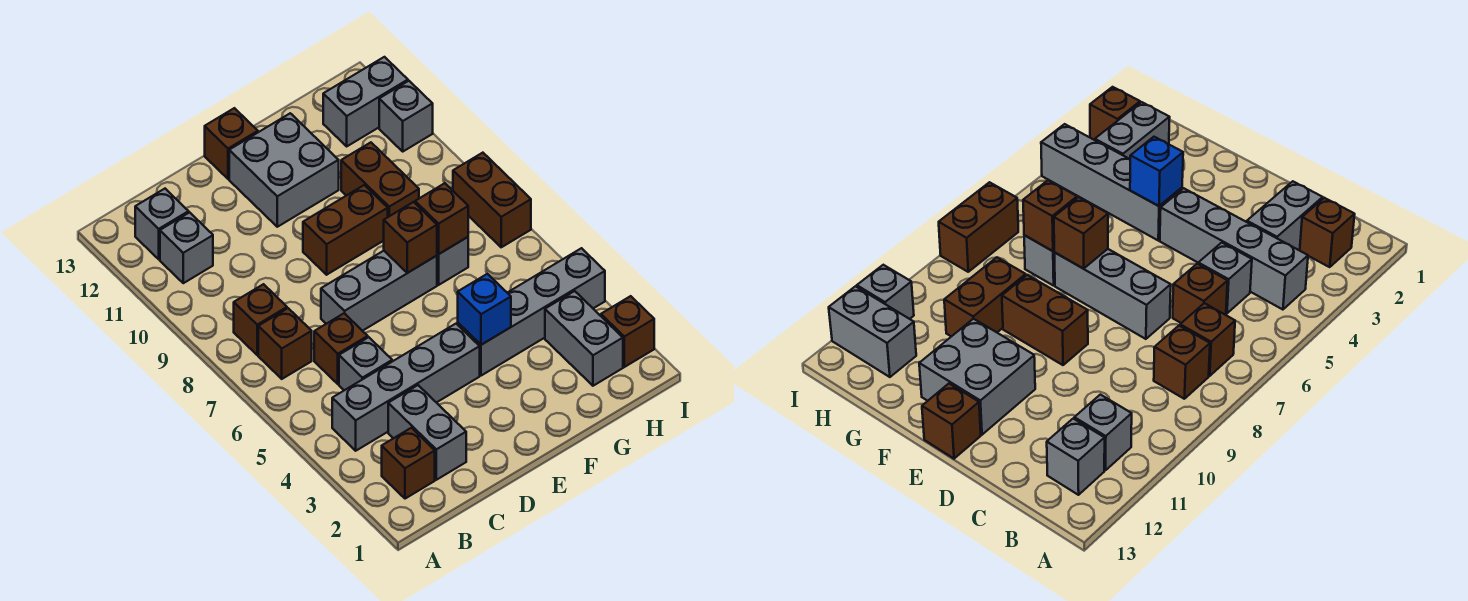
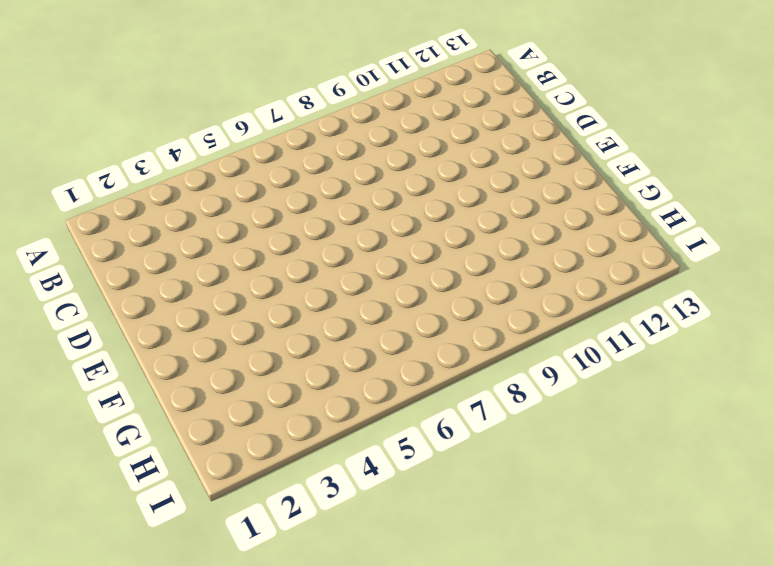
none -> brown brick B2 level 1
none -> grey brick B4:E4 level 1
none -> brown brick B7 level 1

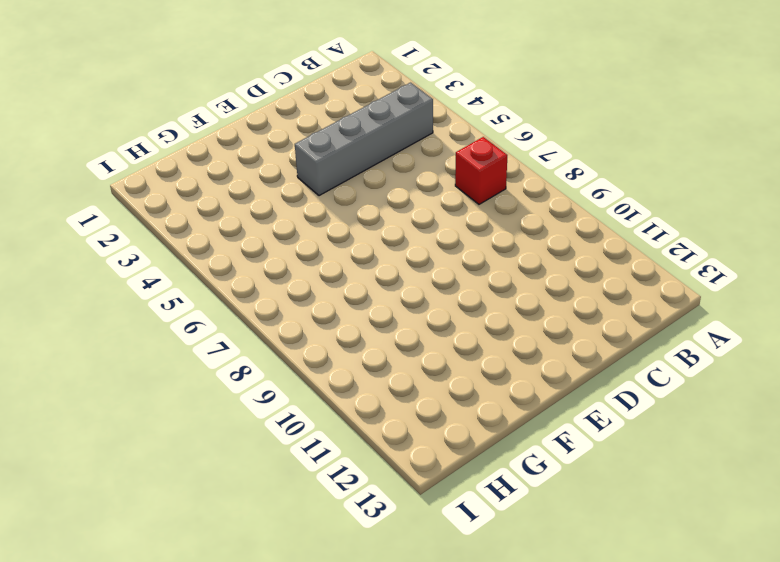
red brick B7 level 1 -> brown brick B7 level 1
none -> brown brick B2 level 1
none -> brown brick B8 level 1
none -> grey brick B11 level 1

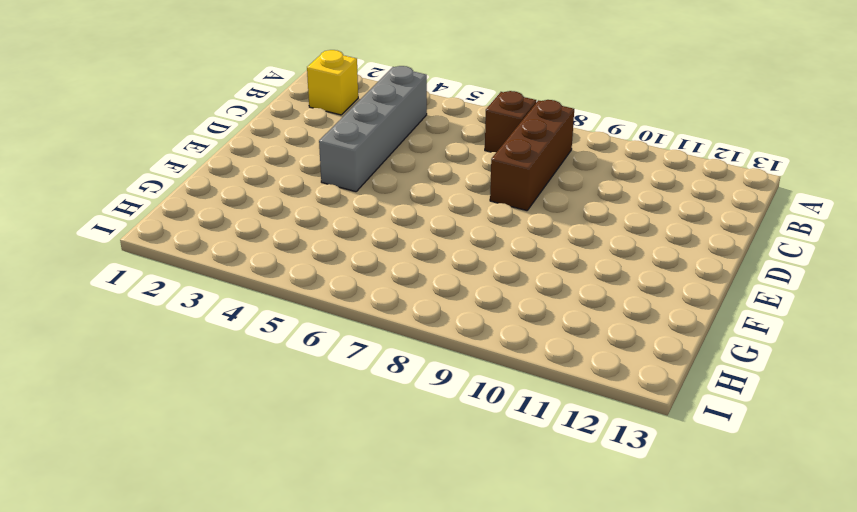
yellow brick B2 level 1 -> brown brick B2 level 1
brown brick B8:D8 level 1 -> brown brick B8 level 1
none -> grey brick B11 level 1
none -> grey brick B12 level 1
none -> grey brick C2:C3 level 1

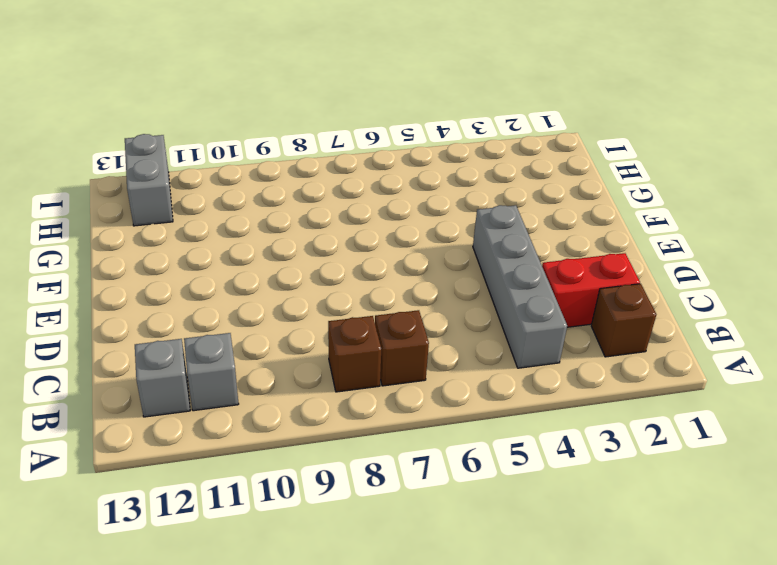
red brick C2:C3 level 1 -> grey brick C2:C3 level 1
none -> grey brick C5 level 1
none -> brown brick C6 level 1
none -> grey brick D7:F7 level 1

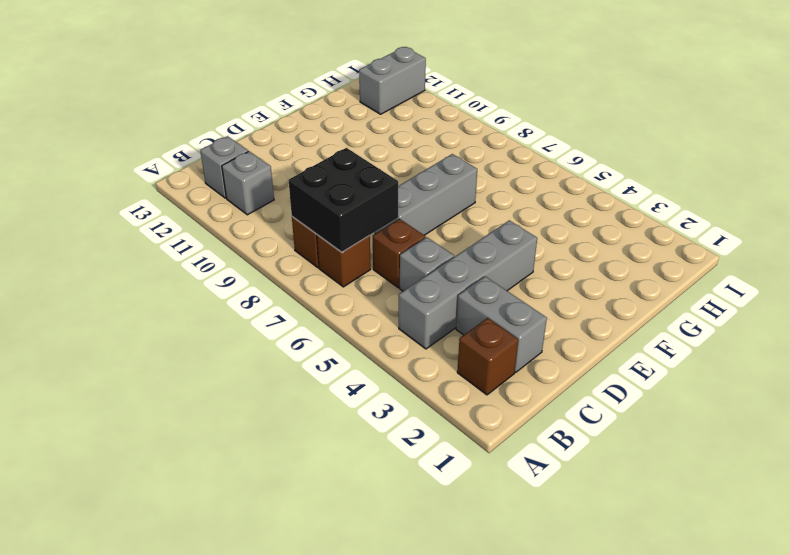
black brick B7:C8 level 2 -> none
none -> brown brick E9:F9 level 1
none -> grey brick E11:F12 level 1
none -> brown brick E13 level 1

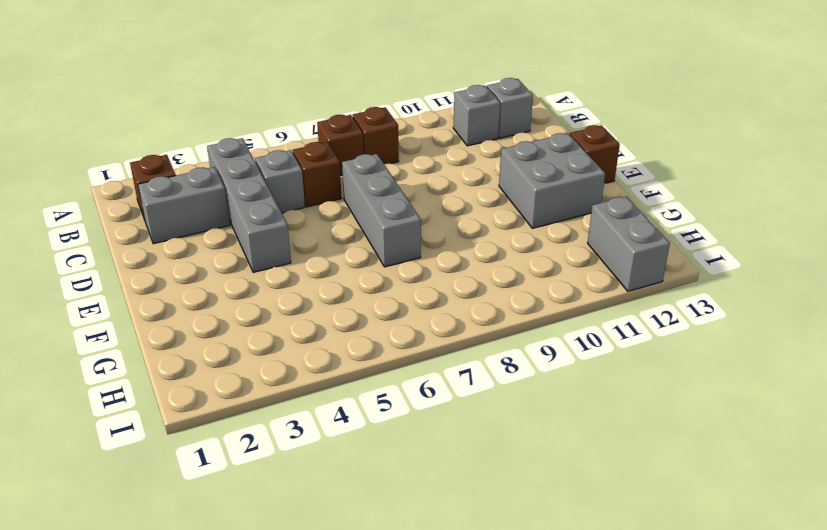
none -> brown brick E9:F9 level 1
none -> grey brick F4:I4 level 1
none -> grey brick G7 level 1

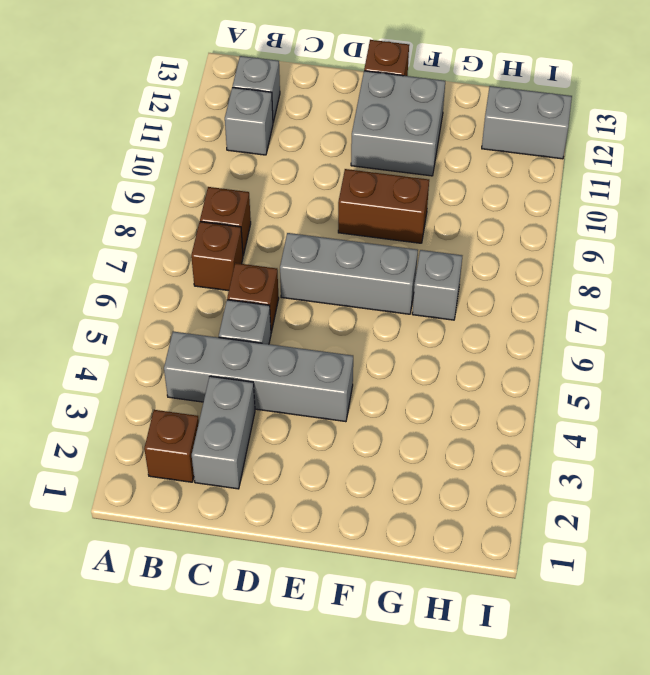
none -> grey brick F4:I4 level 1
none -> brown brick G9:G10 level 1
none -> grey brick H2:H3 level 1

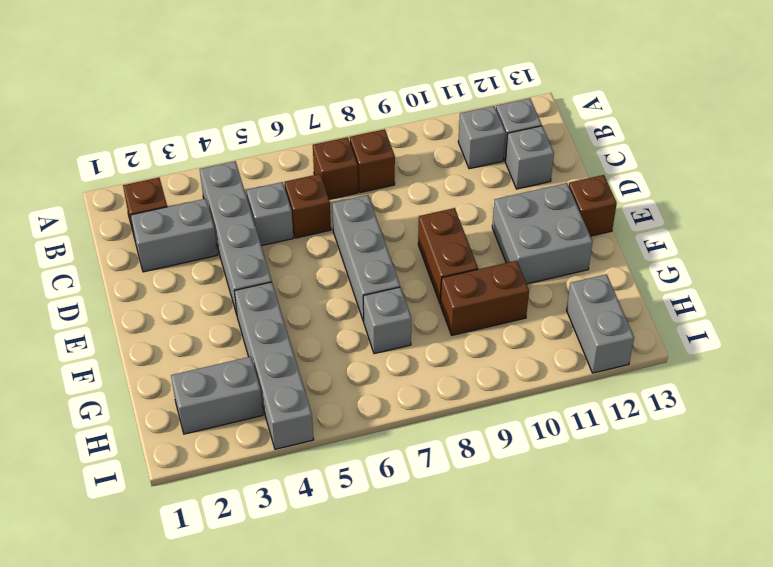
grey brick C12 level 1 -> grey brick I11 level 1
none -> brown brick I2 level 1
none -> brown brick I7:I8 level 1
none -> blue brick F4 level 2

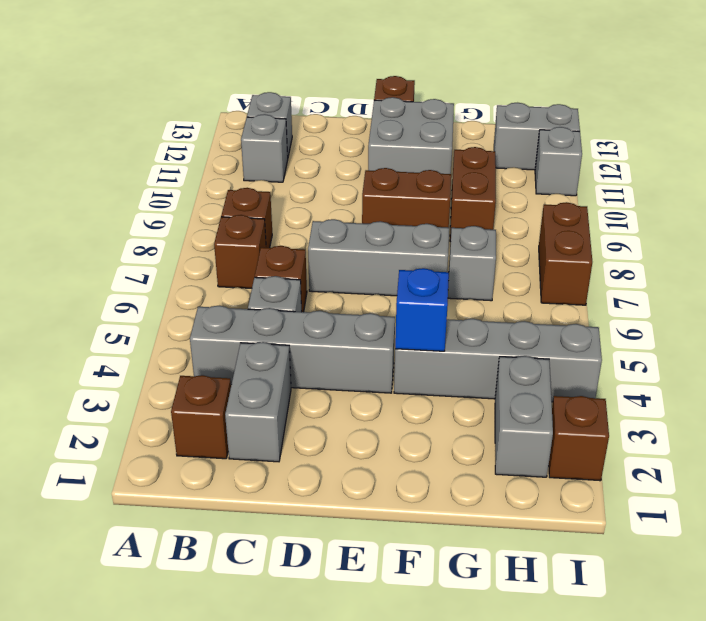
none -> brown brick F7 level 2
none -> brown brick G7 level 2

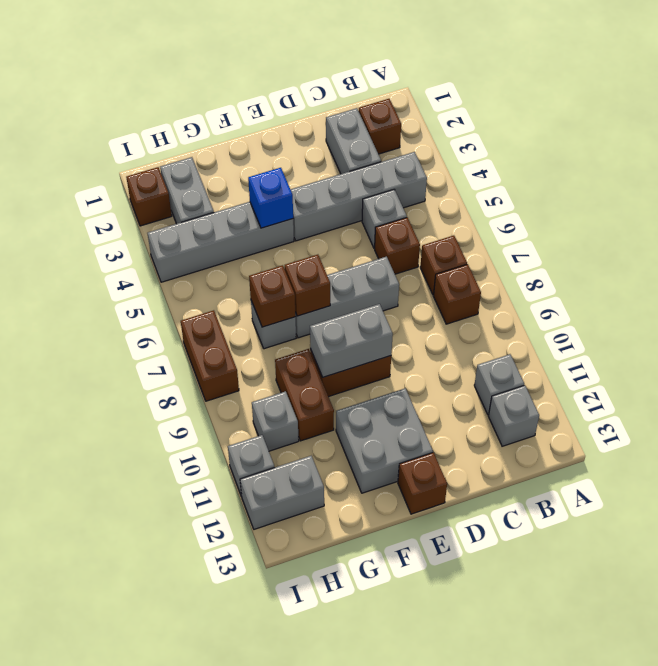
grey brick E9:F9 level 2 -> none
grey brick H10 level 1 -> none

